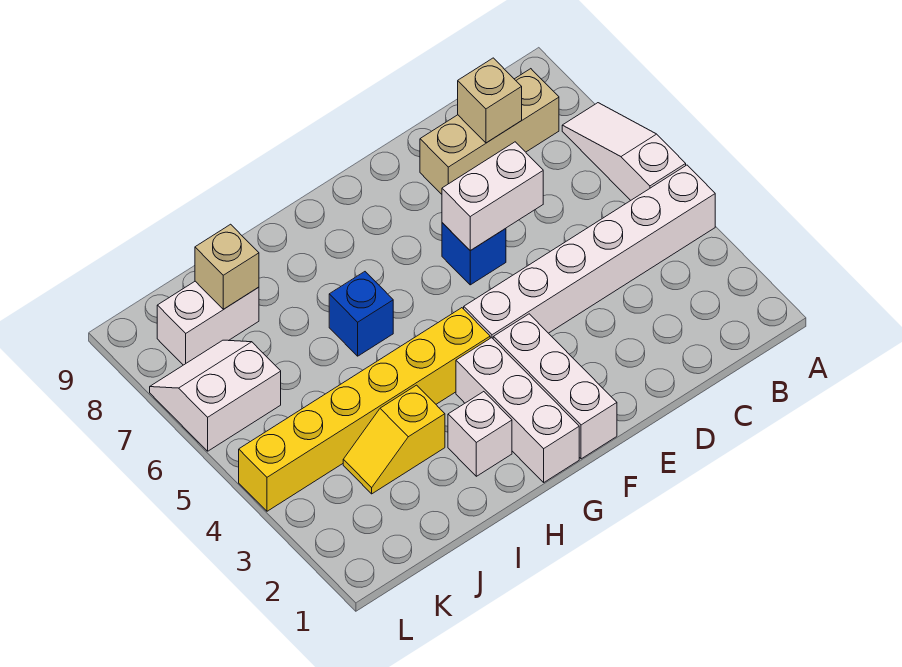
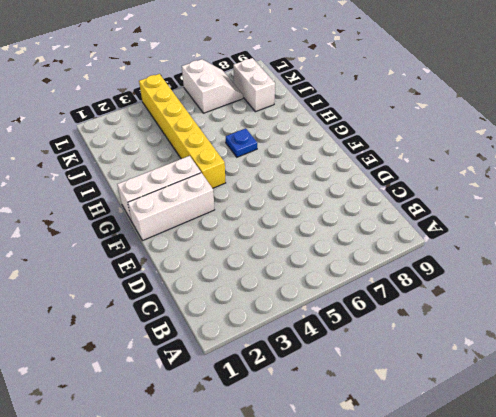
blue plate H6 level 1 -> blue brick H6 level 1
none -> white brick A4:F4 level 1
none -> white slope A5:A7 level 1 top 5
none -> tan brick B8:D8 level 1

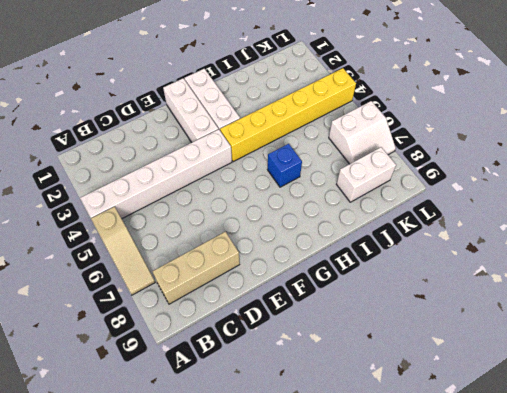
tan slope A5:A7 level 1 top 5 -> white slope A5:A7 level 1 top 5
none -> blue brick E6 level 1
none -> white brick H2 level 1
none -> yellow slope I3:J3 level 1 top I

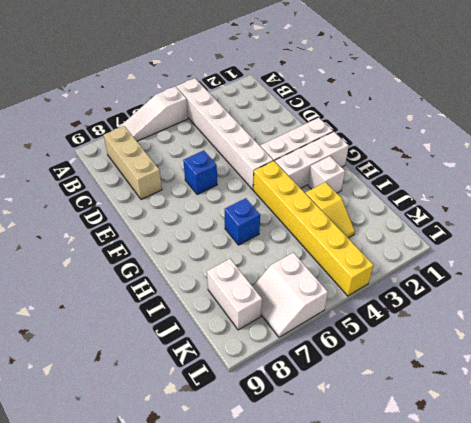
none -> tan brick C8 level 2
none -> white brick D6:E6 level 2
none -> tan brick J8 level 2

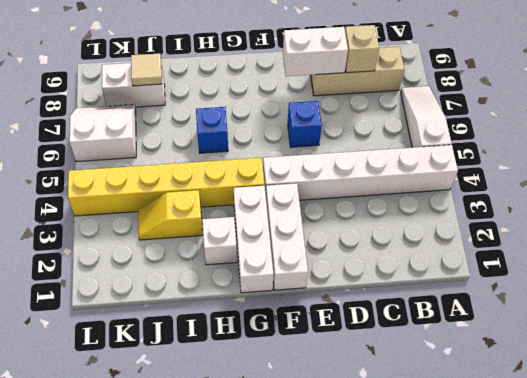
white brick D8:E8 level 2 -> white brick D6:E6 level 2
tan tile J8 level 2 -> tan brick J8 level 2

